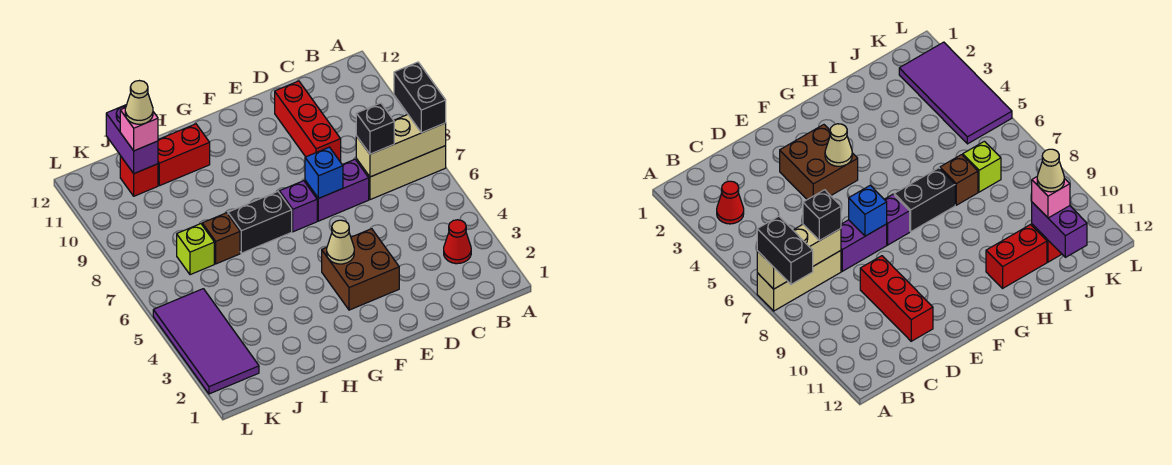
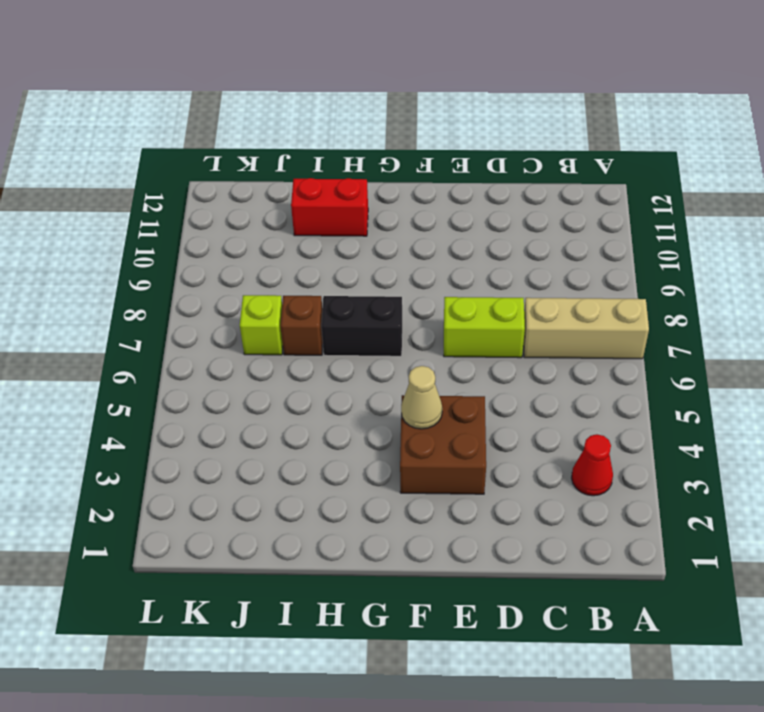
lime brick D7:E7 level 1 -> purple brick D7:E7 level 1
none -> red brick D9:D11 level 1
none -> purple brick F7 level 1
none -> red brick J11 level 1

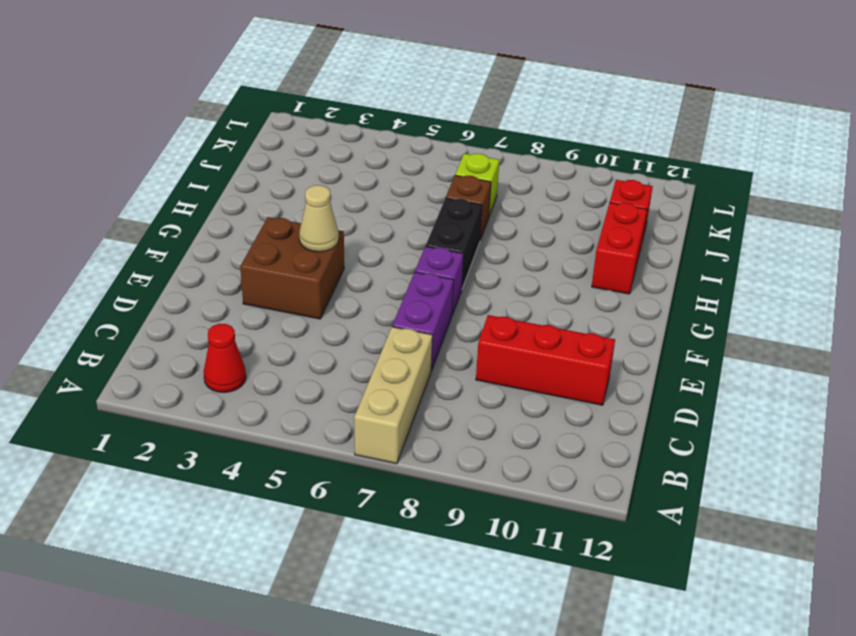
none -> purple tile K2:L5 level 1
none -> tan brick A7:C7 level 2
none -> blue brick E7 level 2

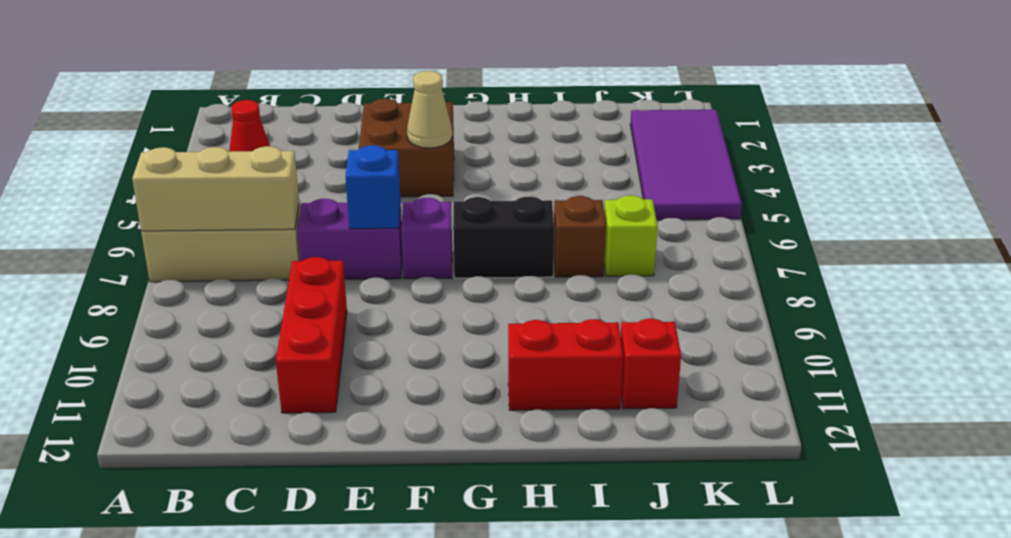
none -> purple brick J11:J12 level 2
none -> black brick A7:A8 level 3
none -> black brick C7 level 3

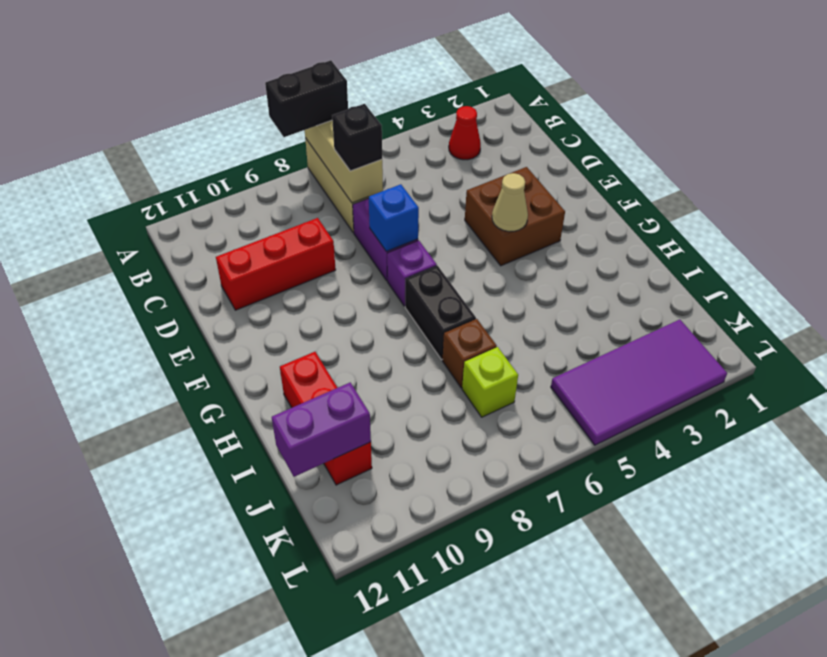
none -> pink brick J11 level 3
none -> tan cone J11 level 4

